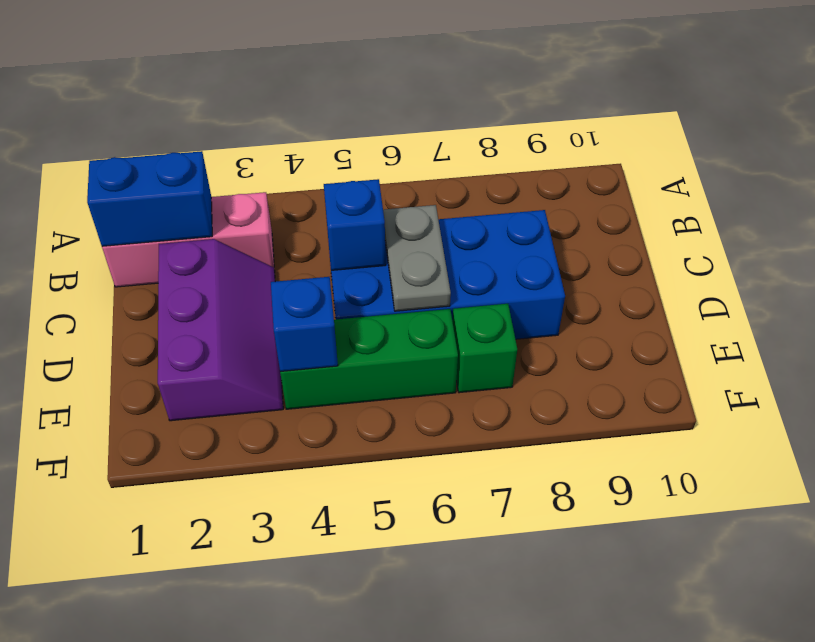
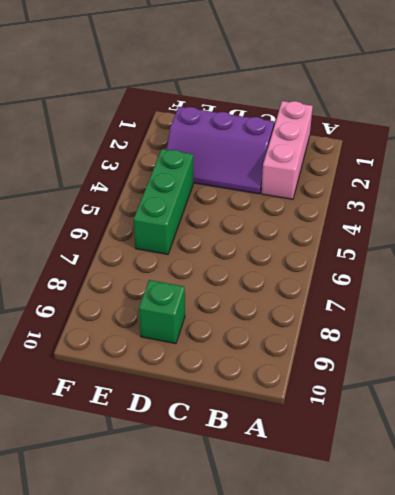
green brick D9 level 1 -> green brick E7 level 1
none -> blue brick C5:D8 level 1
none -> blue brick B1:B2 level 2

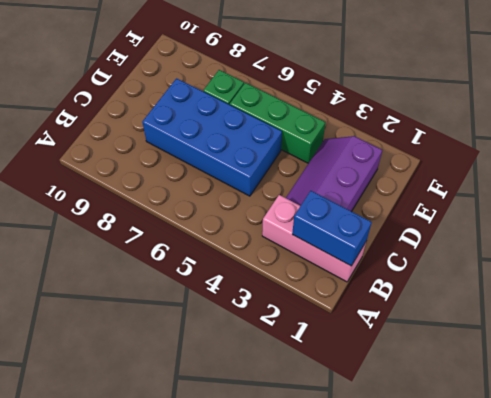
none -> blue brick C5 level 2
none -> grey plate C6:D6 level 2

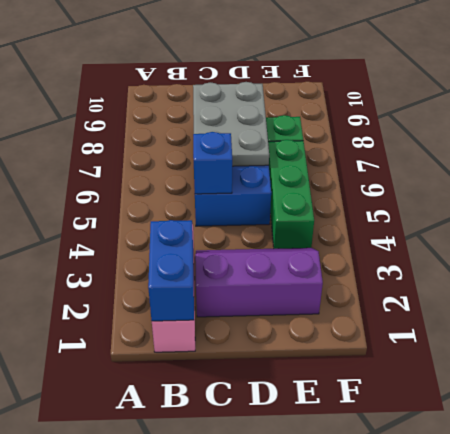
grey plate C6:D8 level 2 -> grey plate C6:D6 level 2
none -> blue brick E4 level 2

